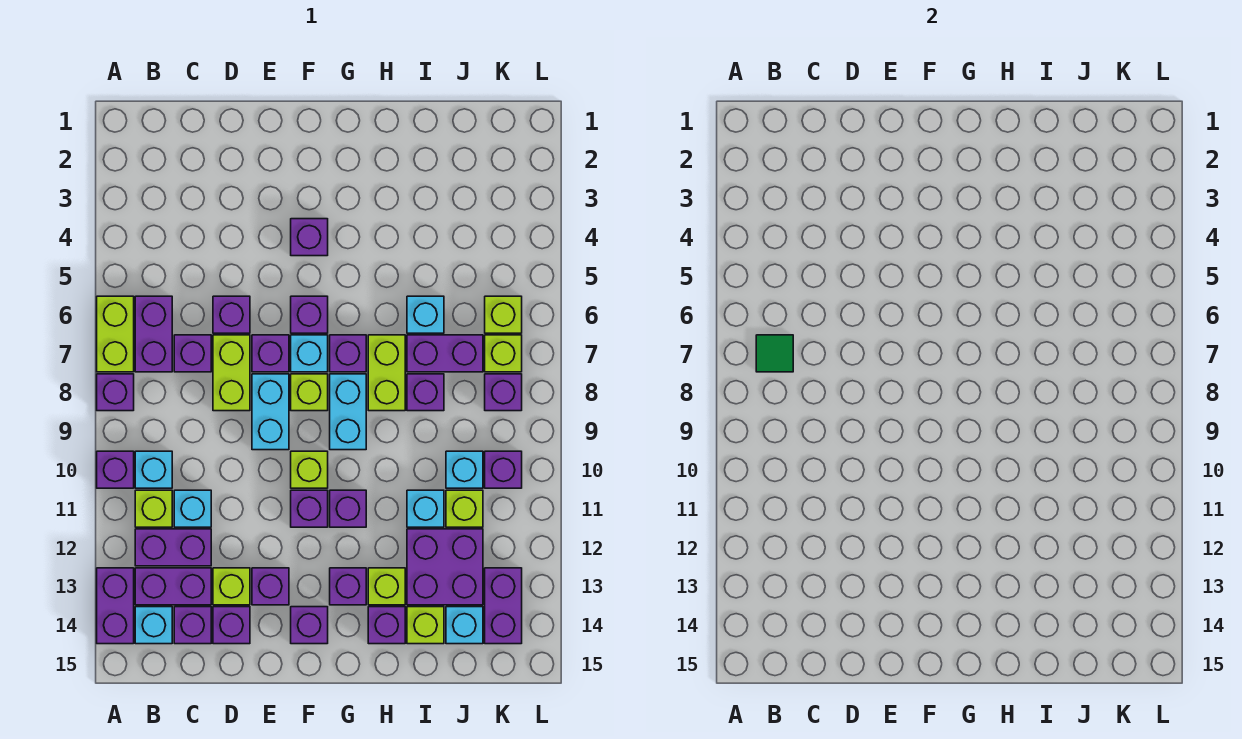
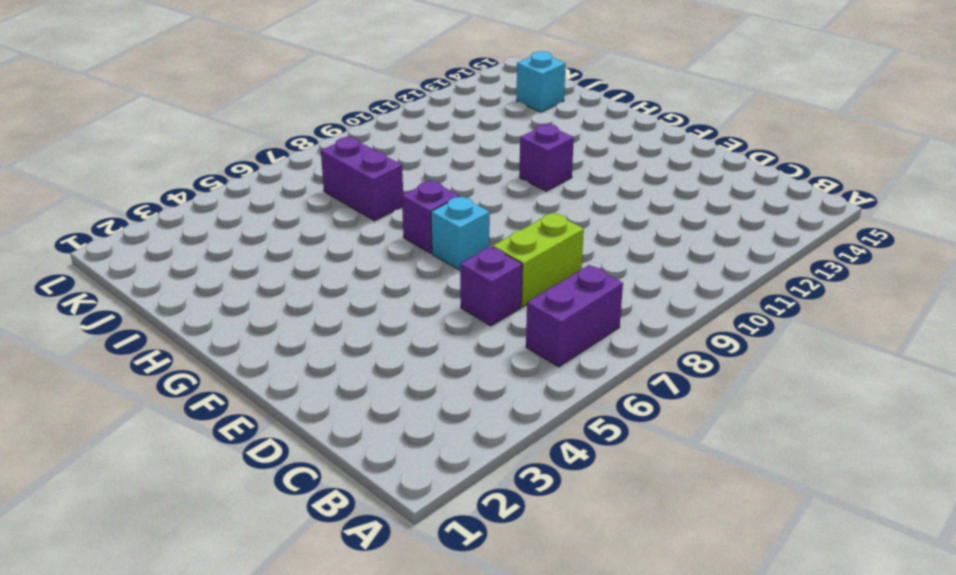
none -> lime brick A6:A7 level 1
none -> purple brick A8 level 1
none -> purple brick A10 level 1
none -> purple brick A13:A14 level 1

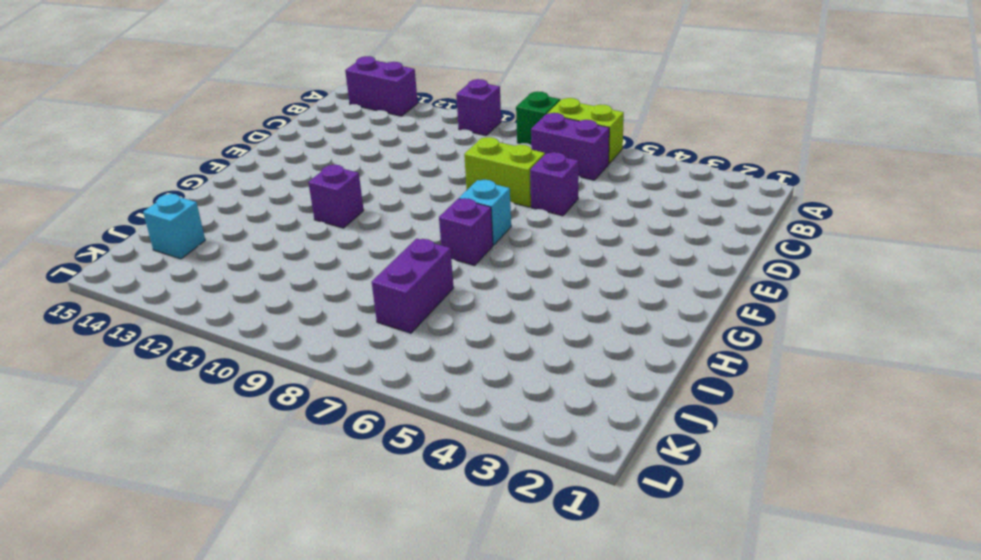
green brick A8 level 1 -> purple brick A8 level 1
none -> cyan brick B10 level 1
none -> lime brick B11 level 1
none -> purple brick B12:C12 level 1
none -> purple brick B13:C13 level 1

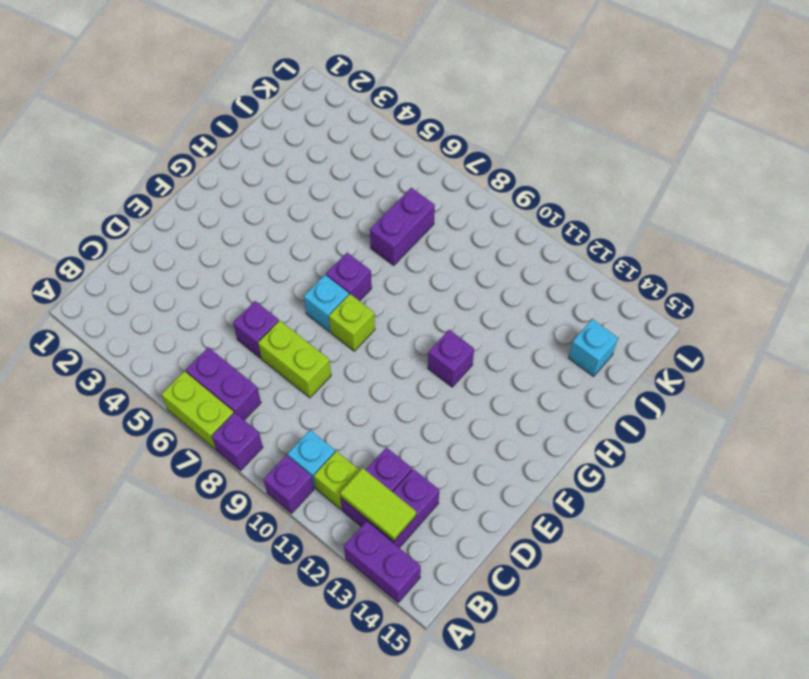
lime tile B12:B13 level 2 -> none
none -> cyan brick B14 level 1
none -> purple brick C7 level 1
none -> cyan brick C11 level 1
none -> purple brick C14 level 1

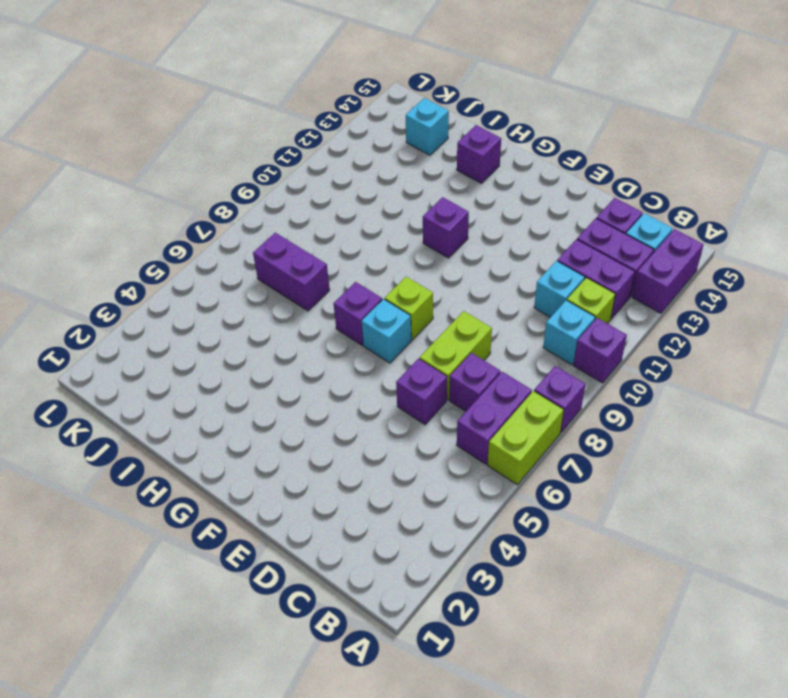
none -> lime brick D13 level 1
none -> purple brick D14 level 1
none -> purple brick E7 level 1
none -> cyan brick E8:E9 level 1

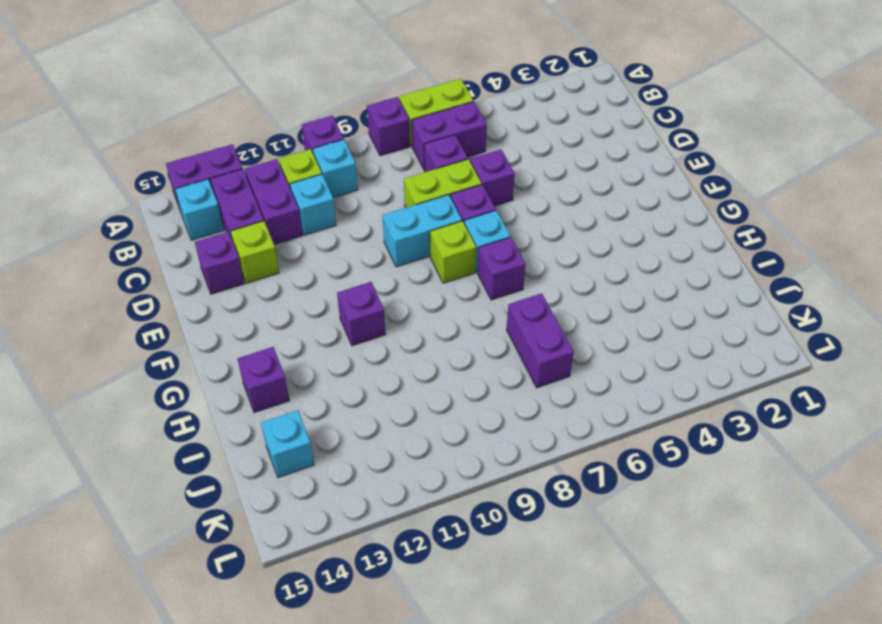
none -> purple brick C14 level 1
none -> purple brick E13 level 1
none -> purple brick F4 level 1
none -> purple brick F6 level 1

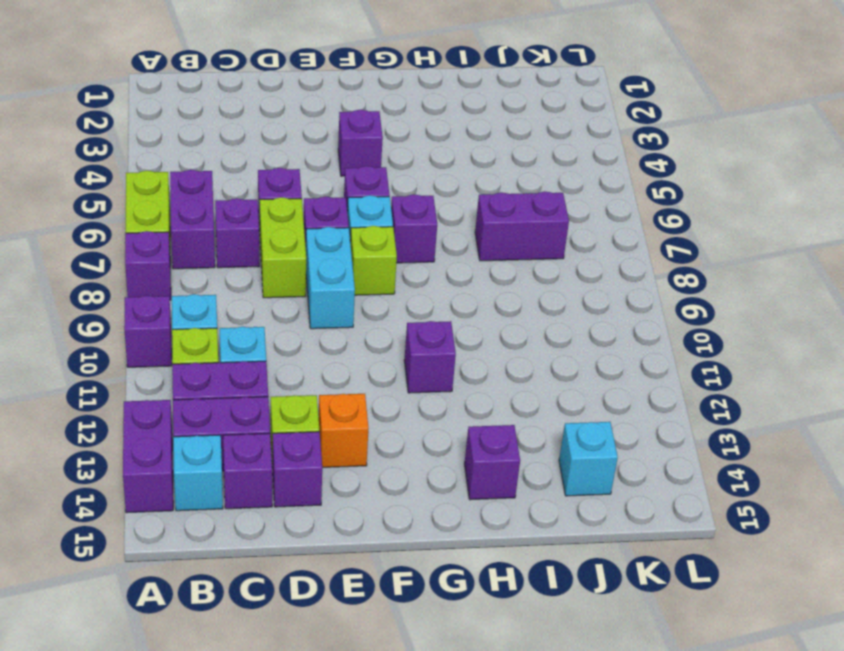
orange brick E13 level 1 -> purple brick E13 level 1
none -> lime brick F10 level 1
none -> purple brick F11 level 1
none -> purple brick F14 level 1
none -> cyan brick G8:G9 level 1

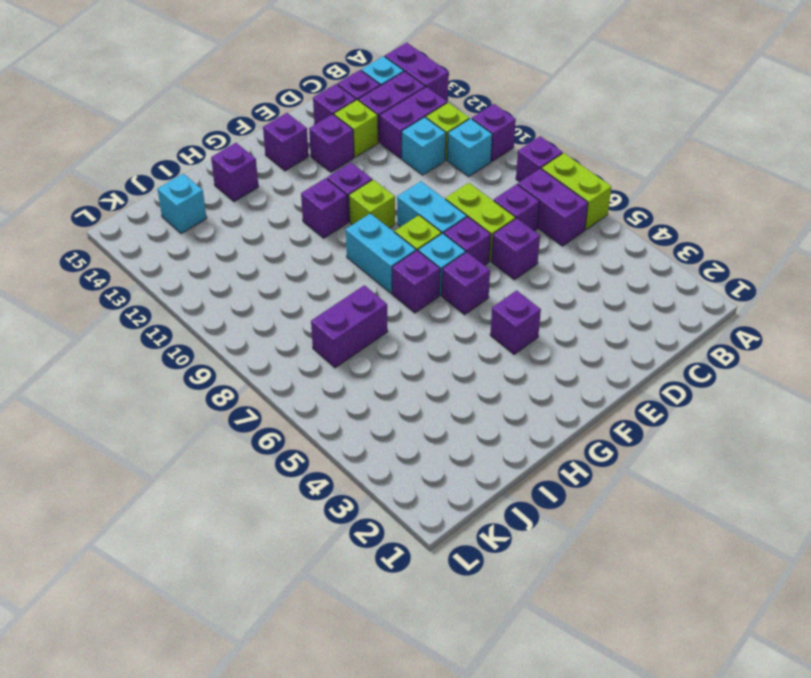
none -> purple brick G13 level 1
none -> lime brick H7:H8 level 1
none -> lime brick H13 level 1
none -> cyan brick I6 level 1

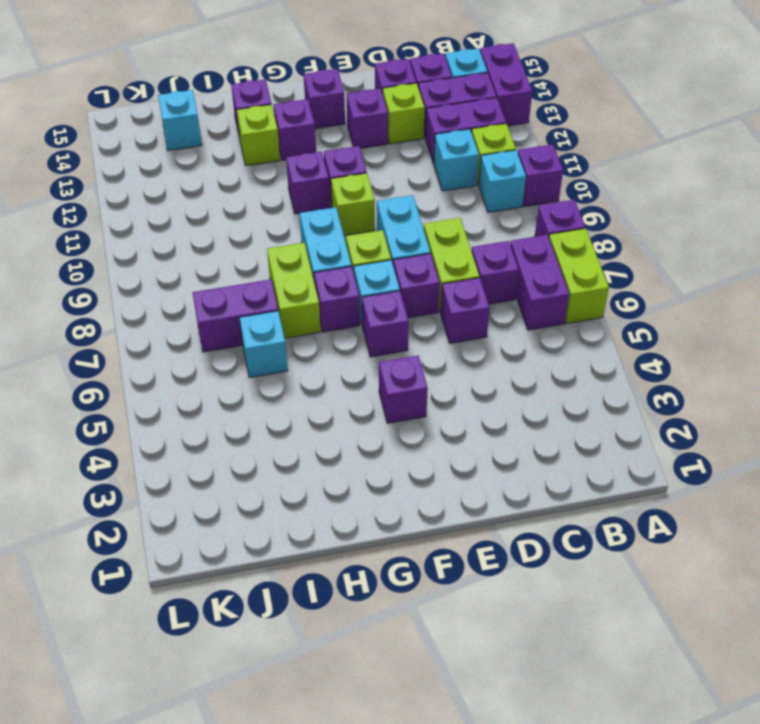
none -> purple brick I8 level 1
none -> cyan brick I11 level 1
none -> purple brick I12:J13 level 1
none -> lime brick I14 level 1

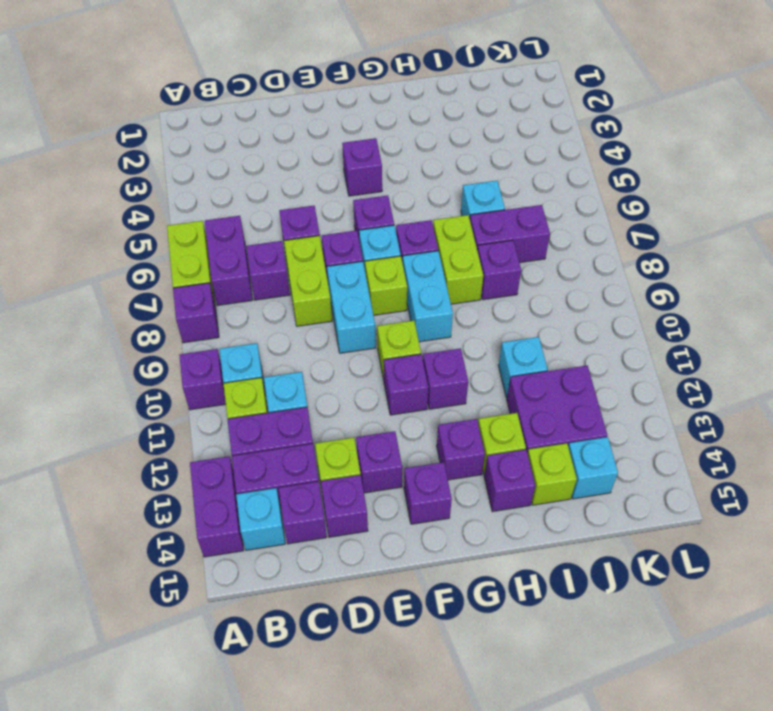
none -> cyan brick J10 level 1
none -> lime brick J11 level 1
none -> lime brick K6 level 1
none -> lime brick K7 level 1

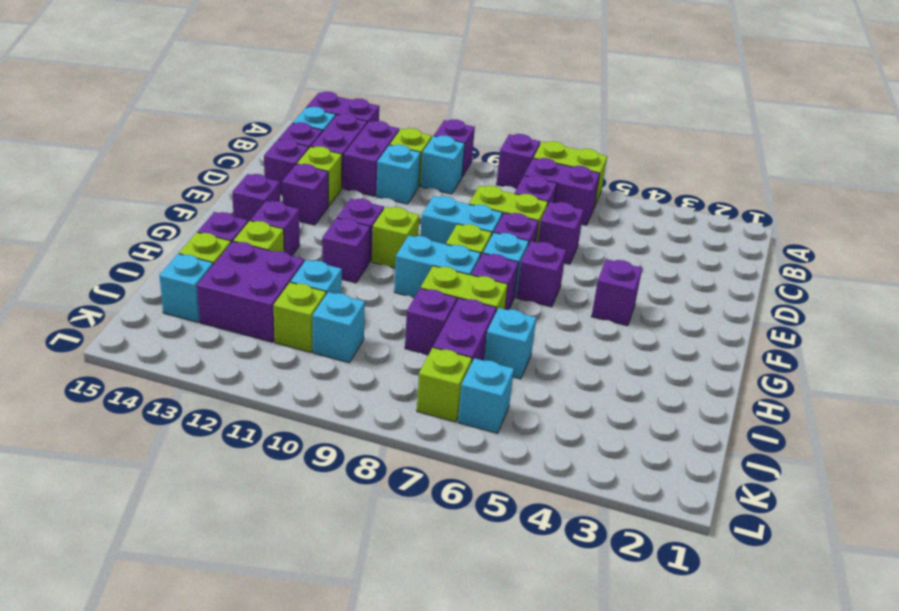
cyan brick K6 level 1 -> lime brick K6 level 1
none -> purple brick K8 level 1
none -> purple brick K10 level 1
none -> purple brick K13:K14 level 1
none -> green tile B7 level 2

